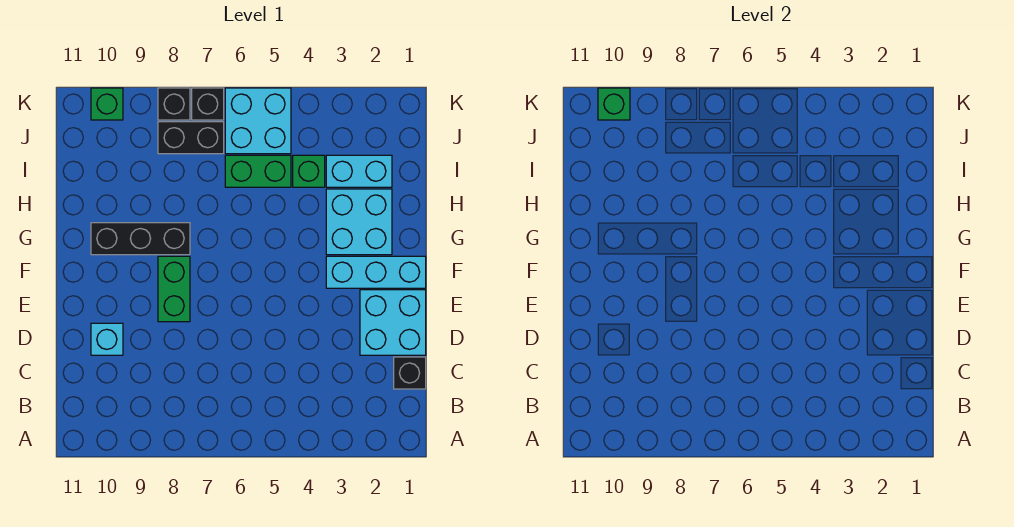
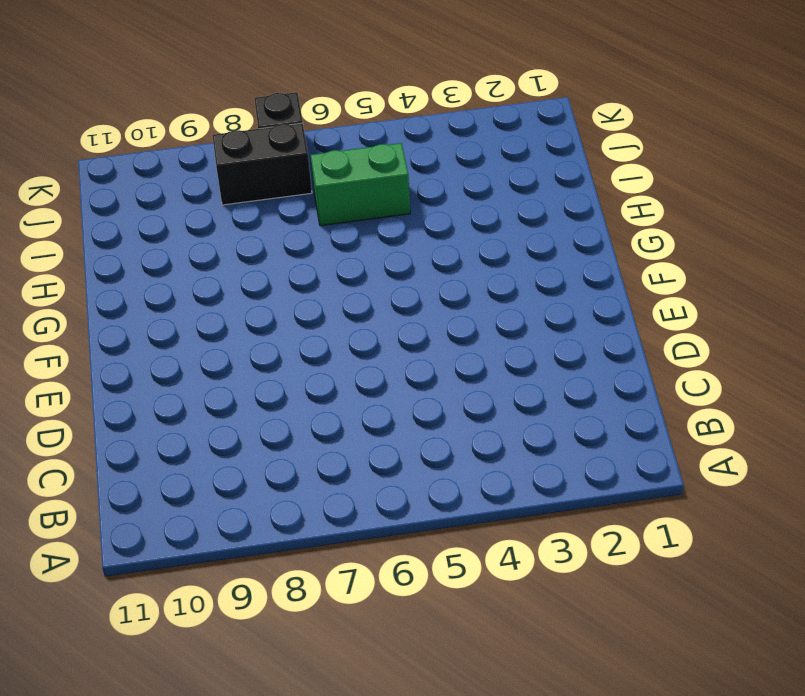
none -> black brick C1 level 1
none -> cyan brick D1:E2 level 1
none -> cyan brick D10 level 1

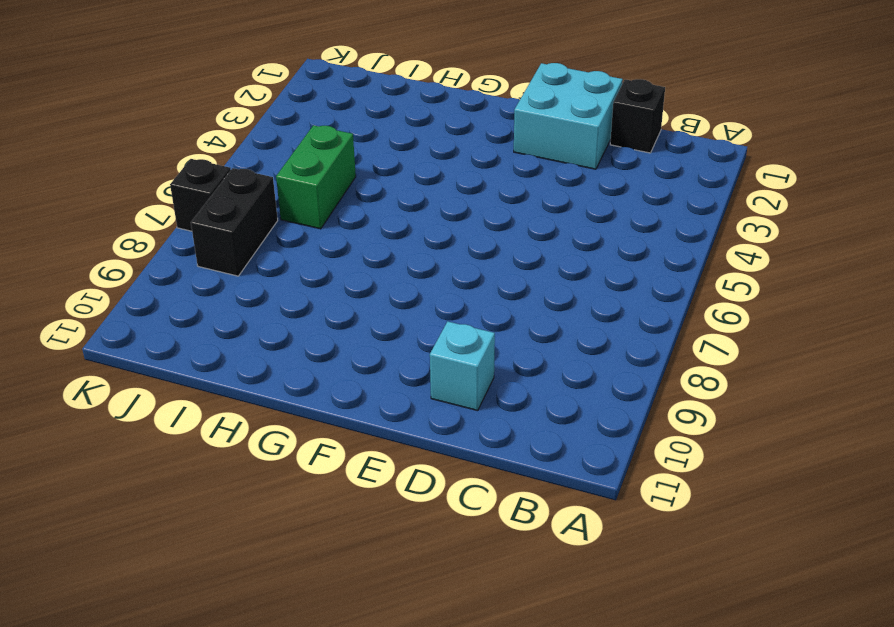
none -> green brick E8:F8 level 1
none -> cyan brick F1:F3 level 1
none -> cyan brick G2:H3 level 1

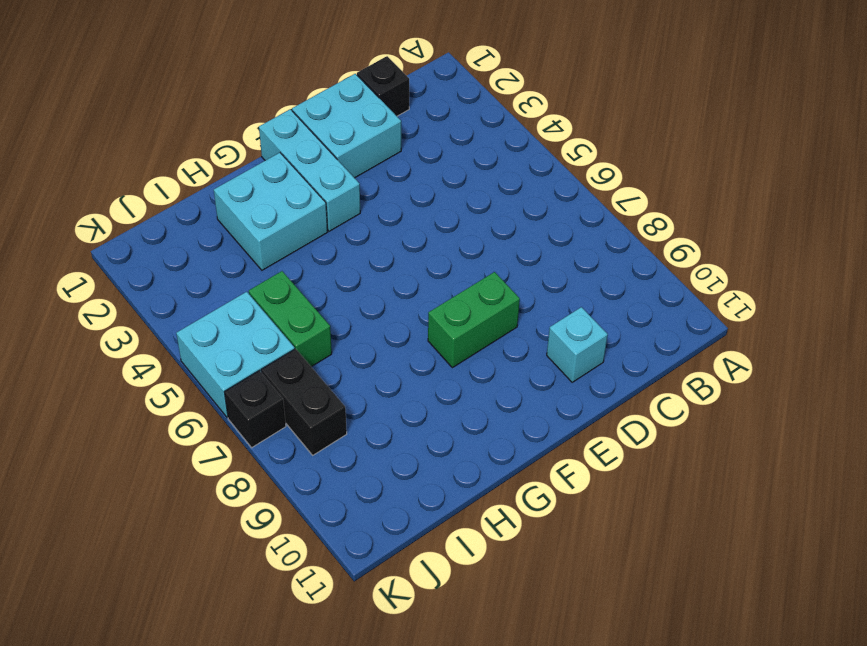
none -> black brick G8:G10 level 1
none -> cyan brick I2:I3 level 1
none -> green brick I4 level 1

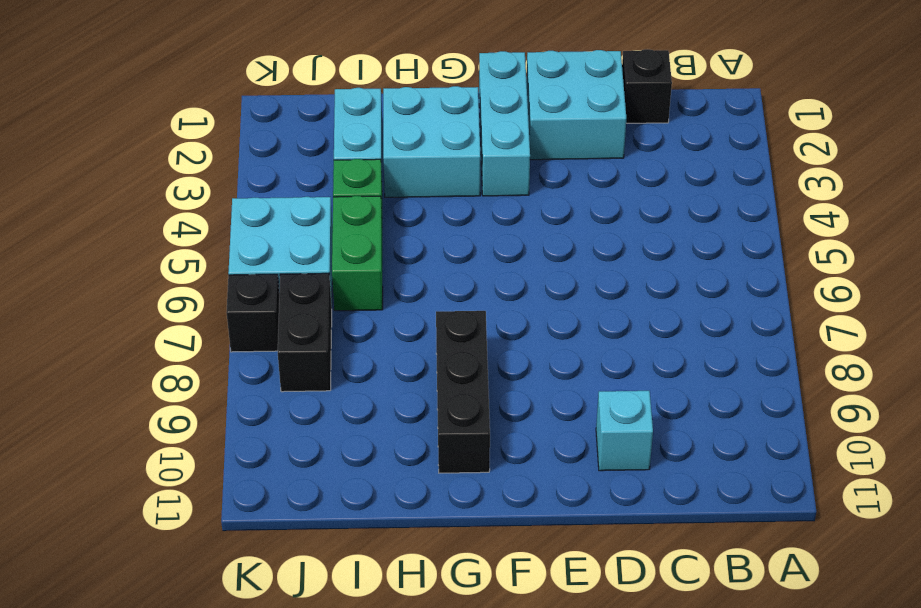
none -> green brick E8:F8 level 1
none -> black brick K8 level 1
none -> green brick K10 level 1

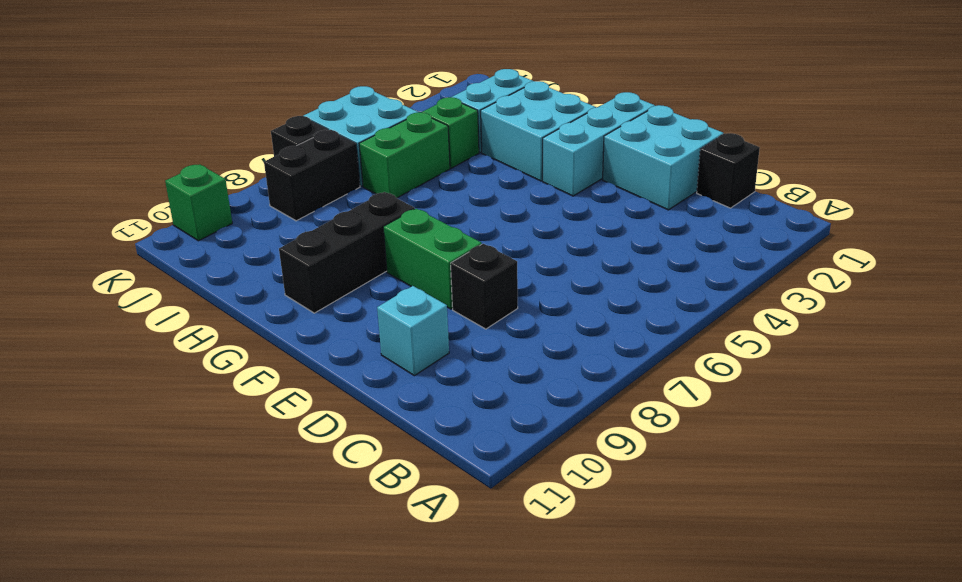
black brick D8 level 1 -> black brick K8 level 1
none -> green brick K10 level 2

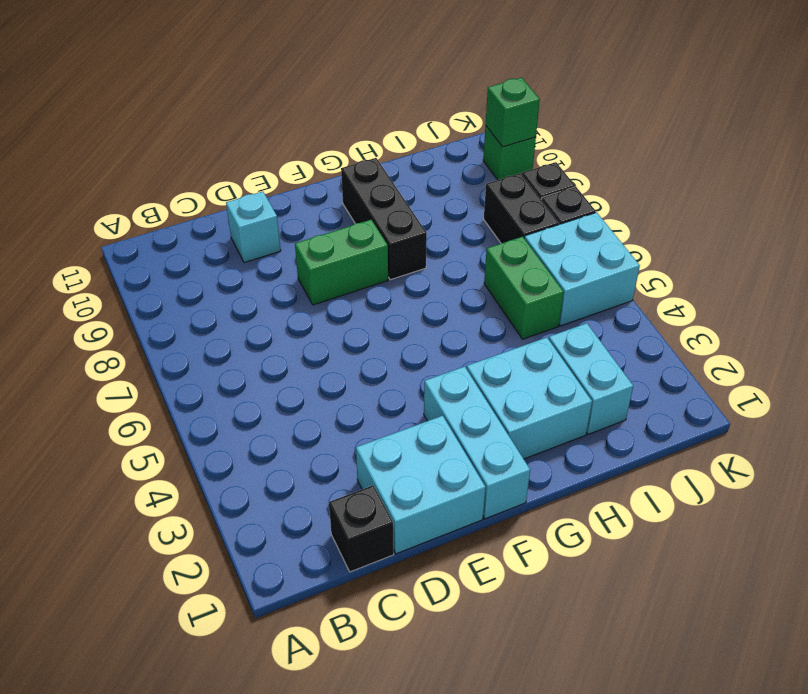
none -> green brick I4 level 1

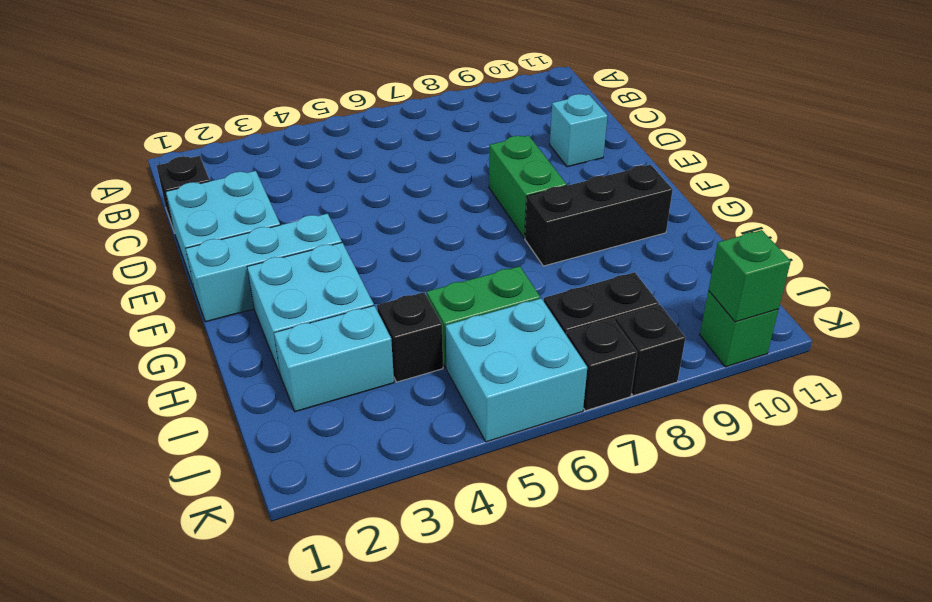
black brick I4 level 1 -> green brick I4 level 1

